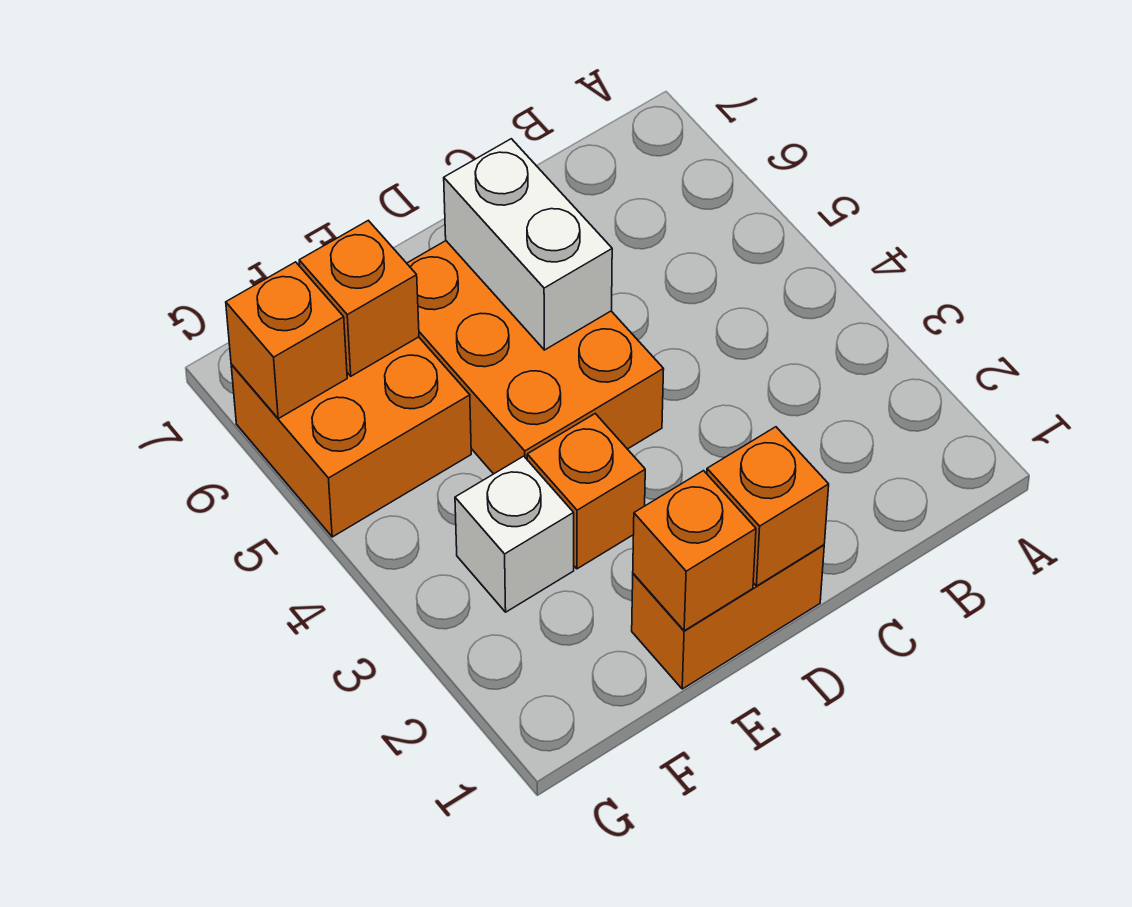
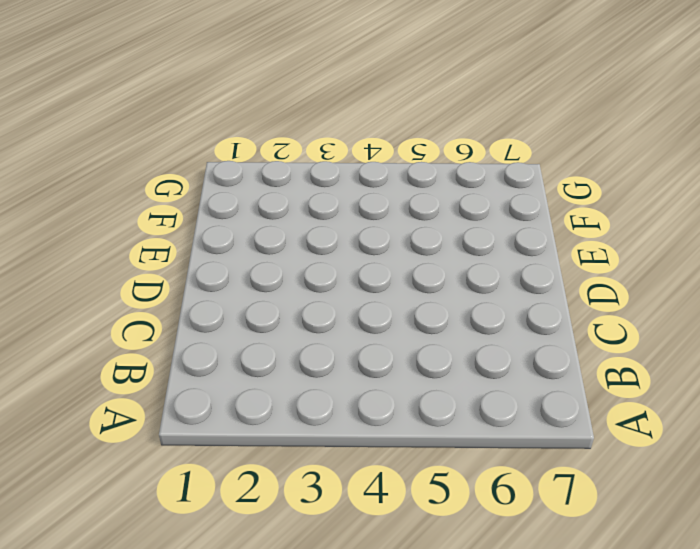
none -> orange brick D1:E1 level 1
none -> orange brick D4:E6 level 1

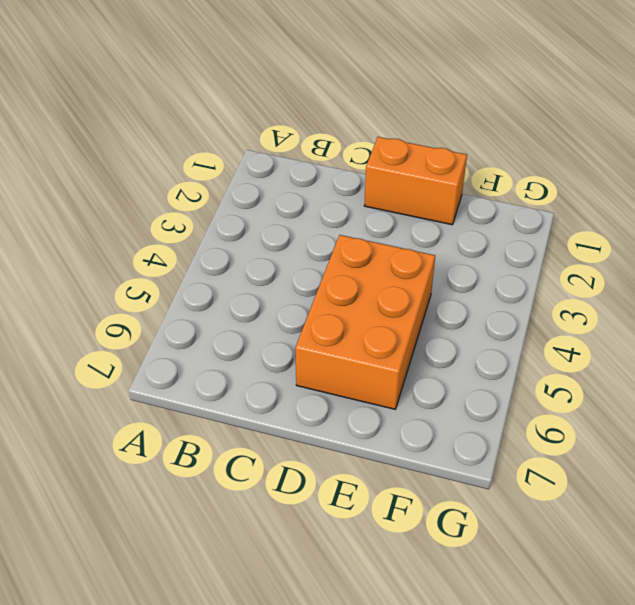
none -> orange brick E3 level 1
none -> white brick F3 level 1

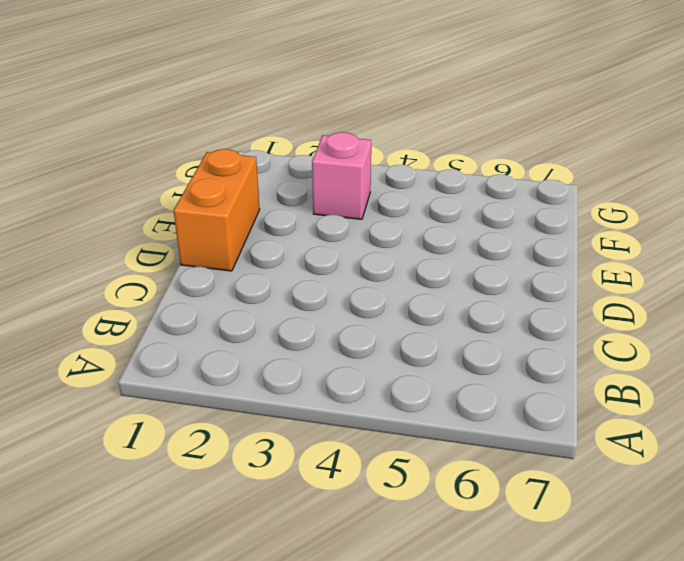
pink brick F3 level 1 -> white brick F3 level 1
none -> orange brick D4:E6 level 1
none -> orange brick E3 level 1

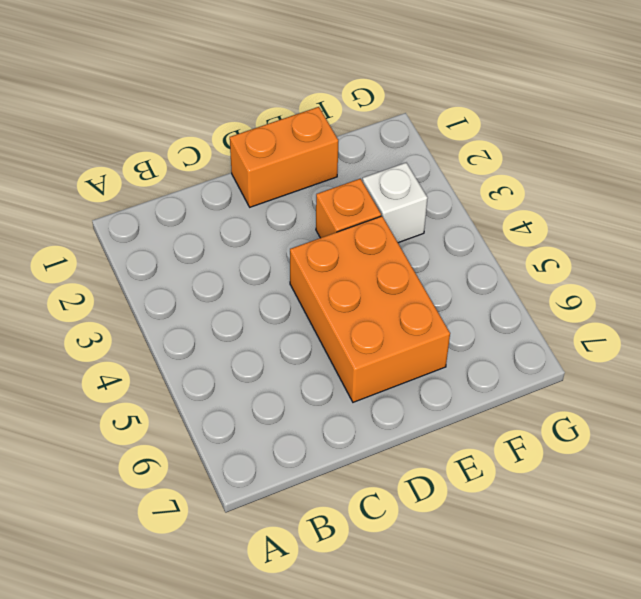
none -> orange brick F5:G6 level 1
none -> orange brick D1 level 2

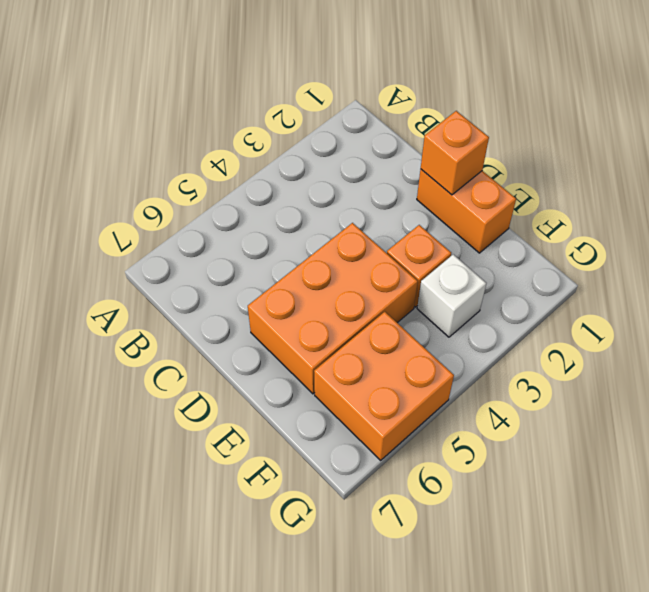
none -> white brick D5:D6 level 2
none -> orange brick E1 level 2

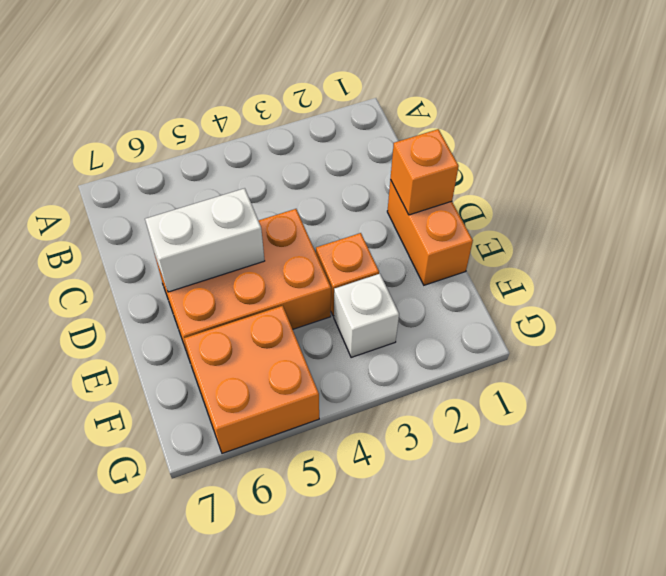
none -> orange brick E1 level 2
none -> orange brick F6 level 2

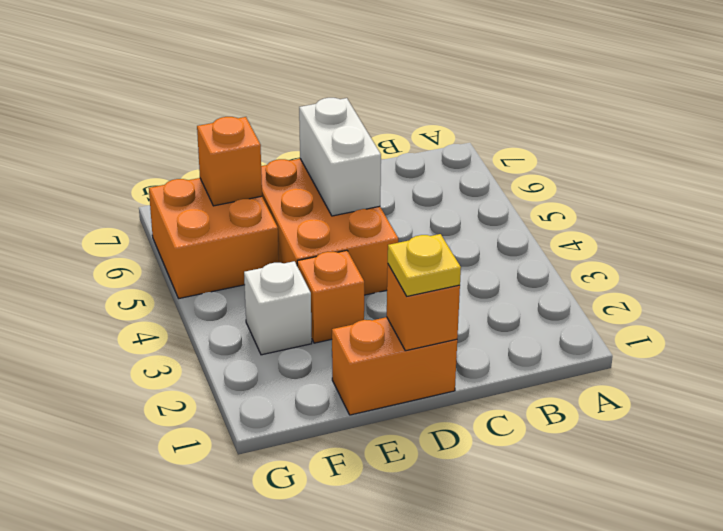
yellow plate D1 level 3 -> none
none -> orange brick E1 level 2
none -> orange brick G6 level 2

